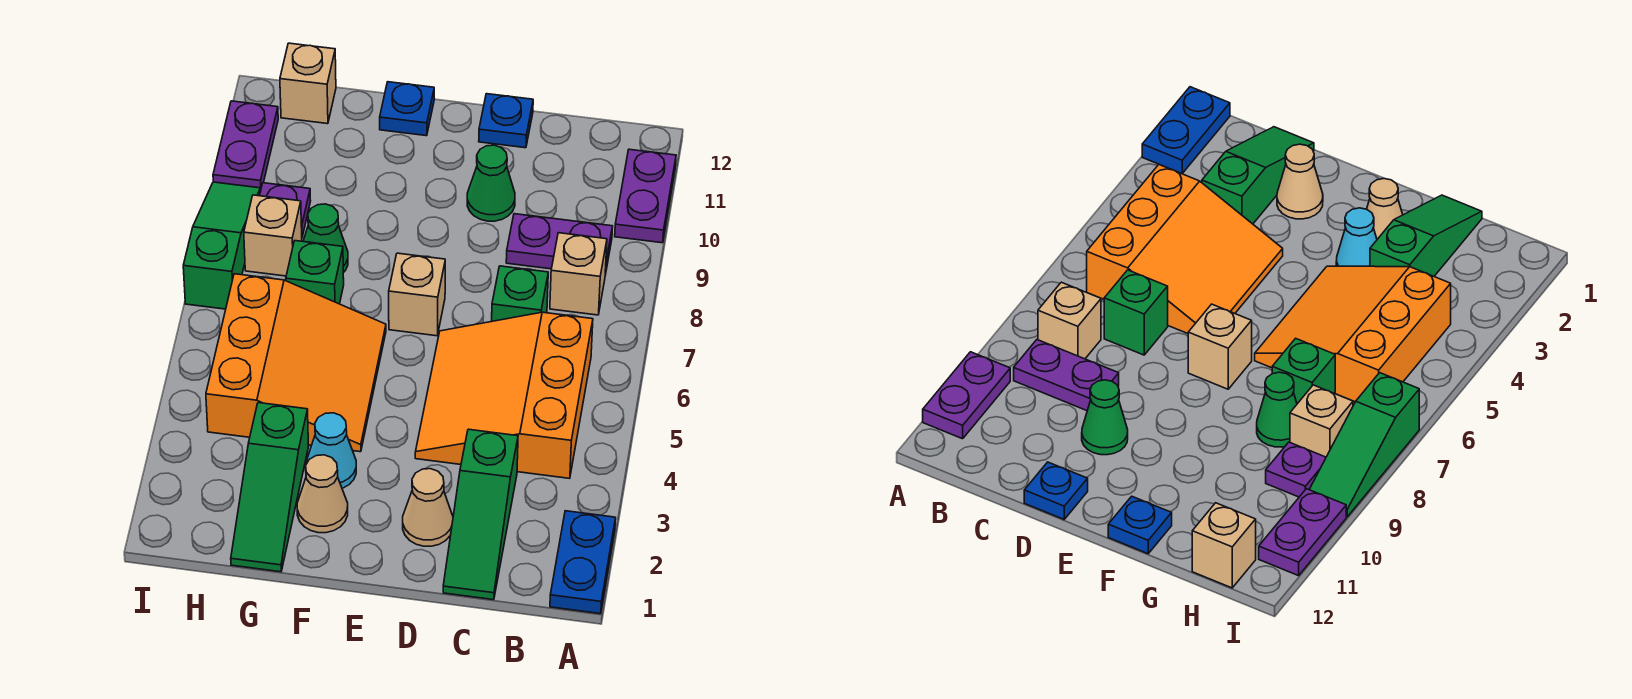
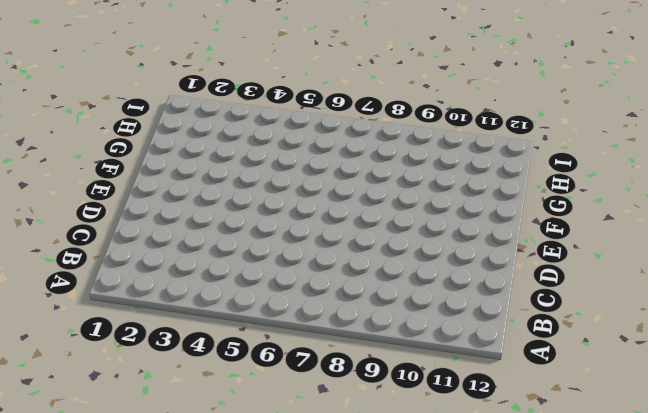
none -> blue plate A1:A2 level 1
none -> purple plate A10:A11 level 1
none -> orange slope B4:D6 level 1 top B

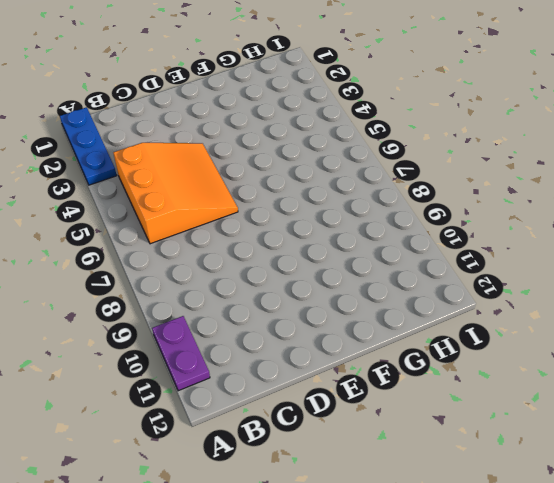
blue plate A1:A3 level 1 -> blue plate A1:A2 level 1
none -> tan brick B8 level 1
none -> purple plate B9:C9 level 1
none -> green slope C1:C3 level 1 top 3

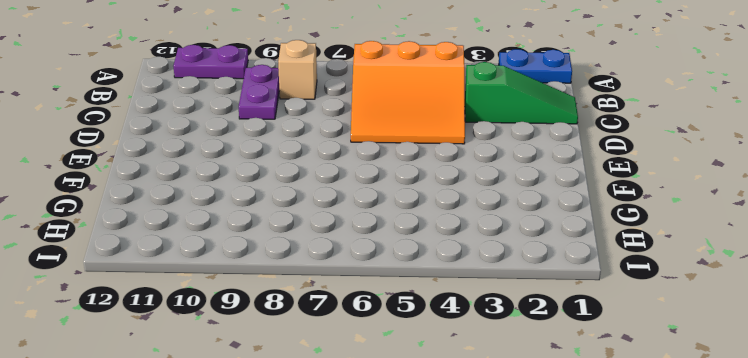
none -> green brick C7 level 1
none -> tan cone D2 level 1
none -> green cone D10 level 1

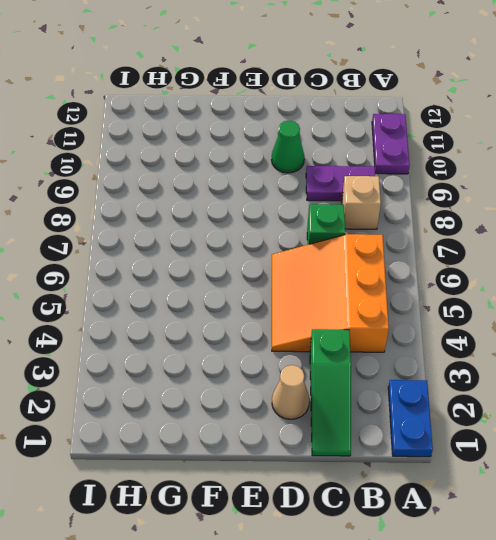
none -> blue plate D12 level 1
none -> tan brick E7 level 1
none -> tan cone F2 level 1

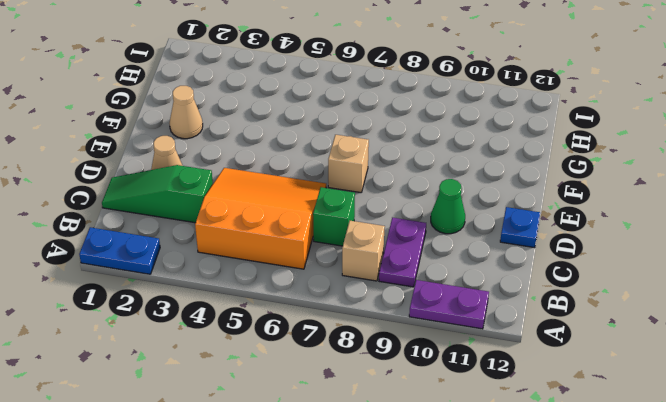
none -> cyan cone F3 level 1
none -> orange slope F4:H6 level 1 top H
none -> blue plate F12 level 1

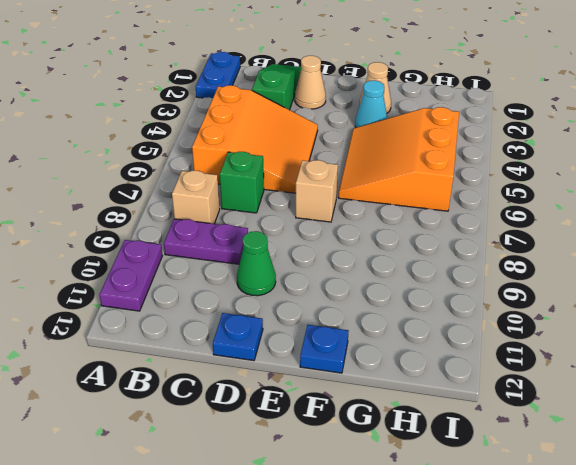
none -> green slope G1:G3 level 1 top 3
none -> green brick G7 level 1
none -> green cone G8 level 1

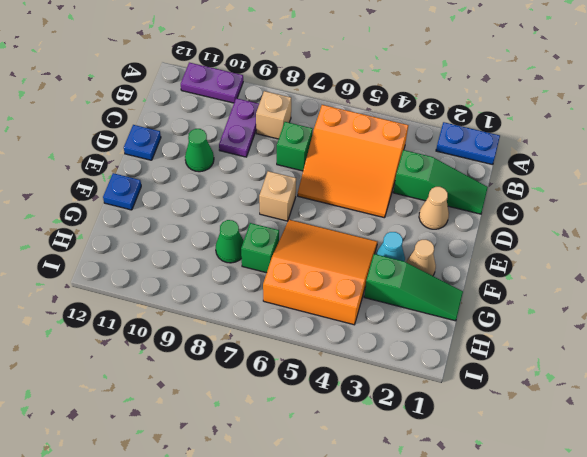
none -> tan brick H8 level 1
none -> purple plate H9 level 1
none -> tan brick H12 level 1

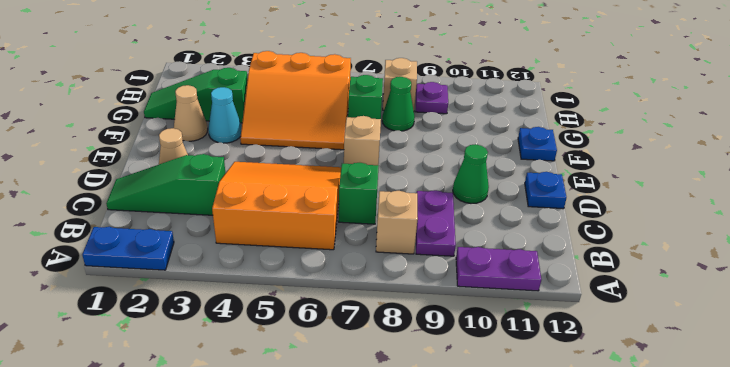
none -> tan brick H12 level 1
none -> green slope I7:I9 level 1 top 7
none -> purple plate I10:I11 level 1

